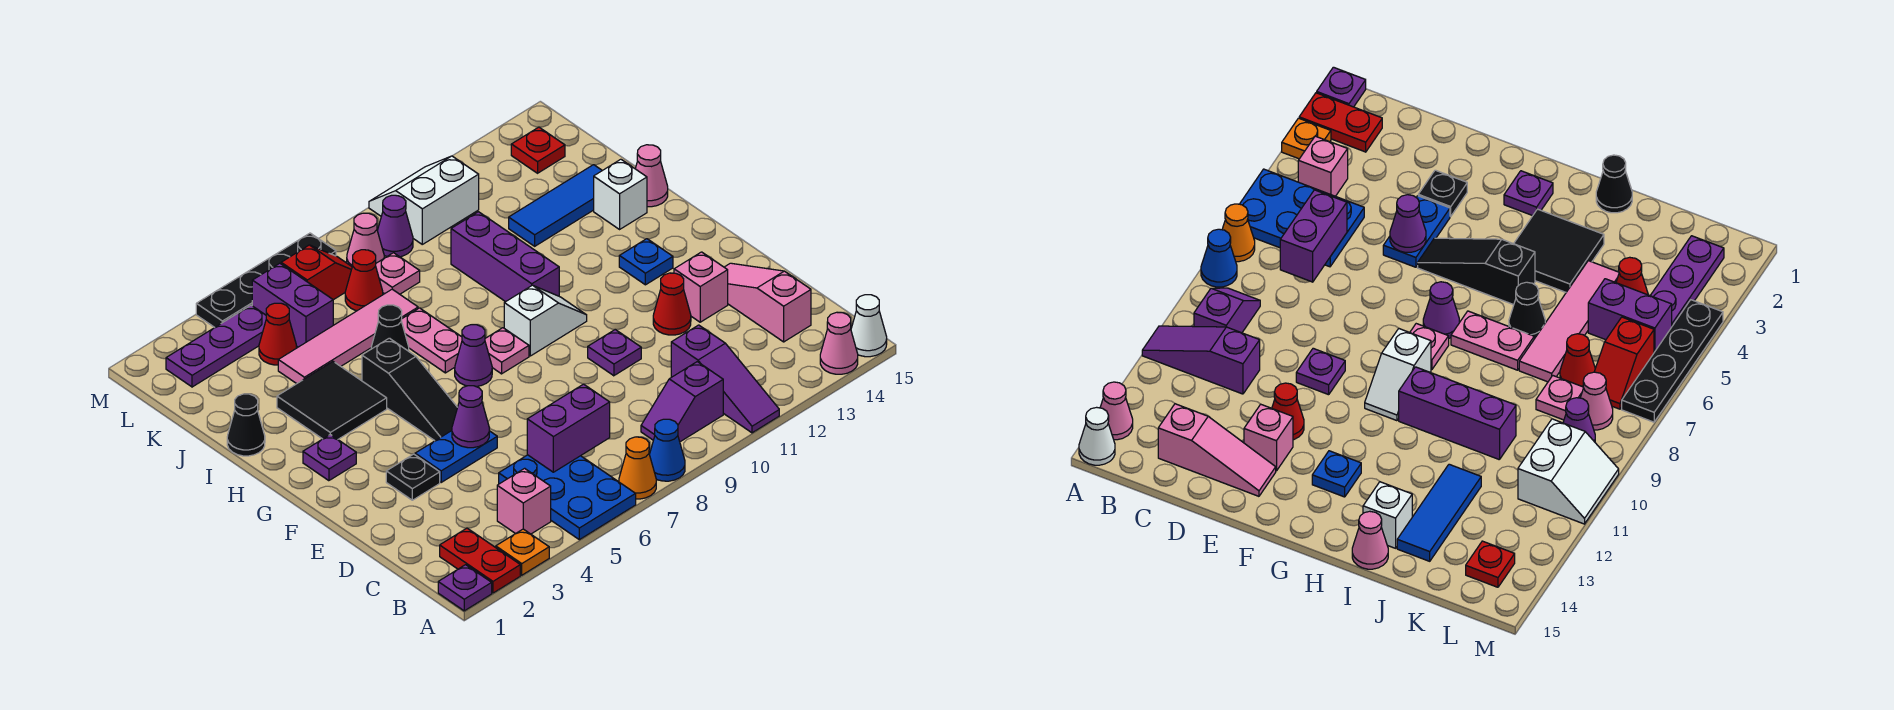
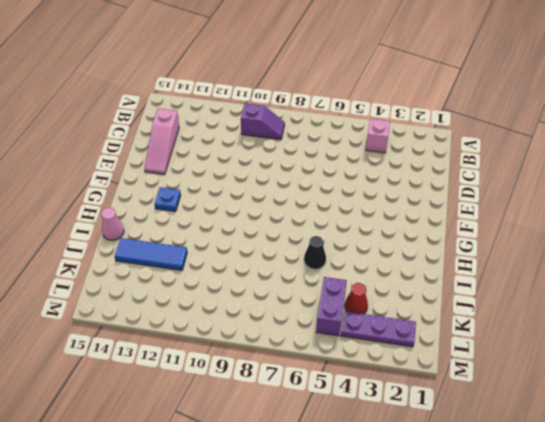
none -> purple plate A1 level 1
none -> red plate A2:B2 level 1
none -> orange plate A3 level 1
none -> blue plate A5:C6 level 1

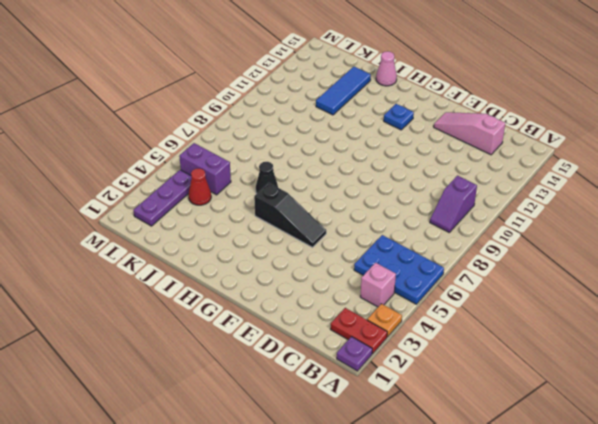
none -> orange cone A7 level 1
none -> blue cone A8 level 1
none -> purple slope A11:C11 level 1 top C
none -> pink cone A14 level 1

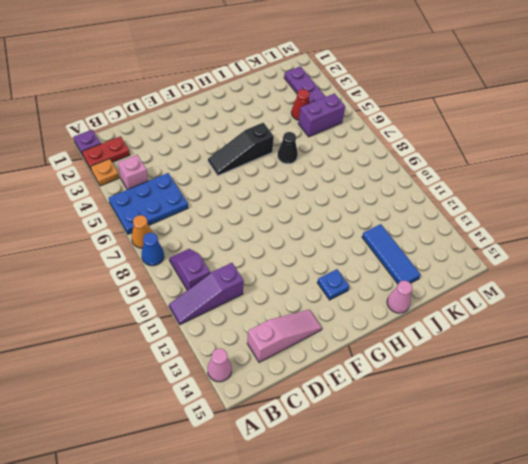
none -> white cone A15 level 1
none -> black plate E3 level 1
none -> blue plate E4:E5 level 1
none -> purple plate E10 level 1

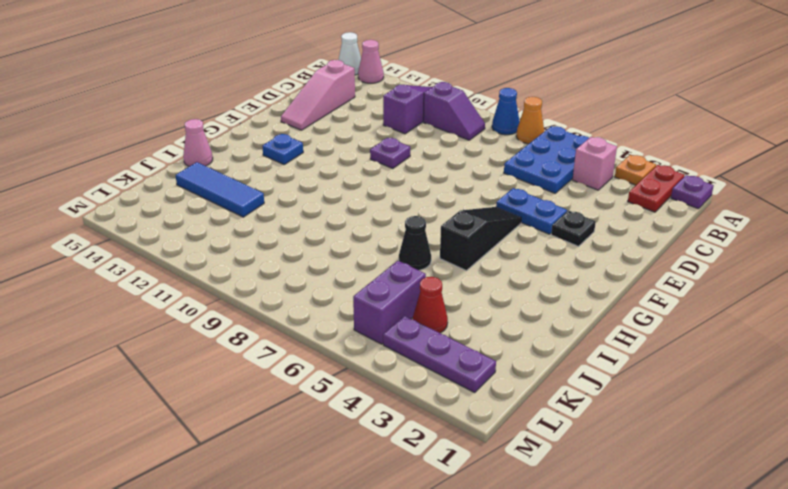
none -> red cone E12 level 1
none -> pink brick E13 level 1
none -> purple plate G2 level 1
none -> purple cone G7 level 1

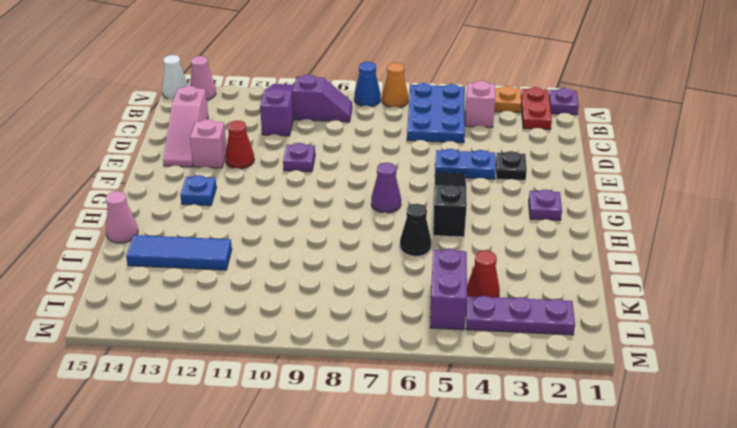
none -> pink plate G8 level 1
none -> white slope G9:G10 level 1 top 9
none -> black tile H3:I4 level 1
none -> pink plate H7:I7 level 1

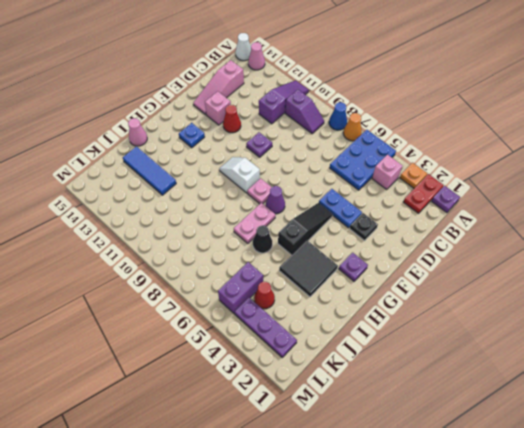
none -> purple brick H10:J10 level 1
none -> black cone I1 level 1
none -> white brick I14 level 1
none -> pink tile J4:J7 level 1

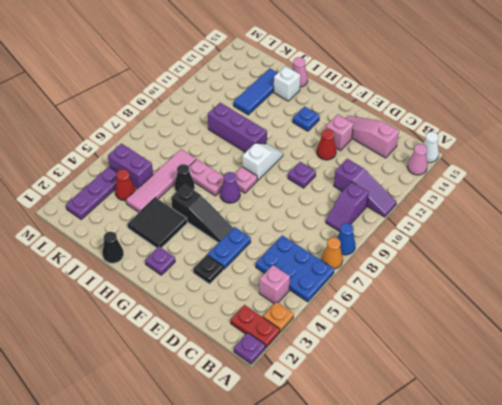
none -> red cone K7 level 1
none -> pink plate K8 level 1
none -> red slope L6:L7 level 1 top 6
none -> pink cone L8 level 1

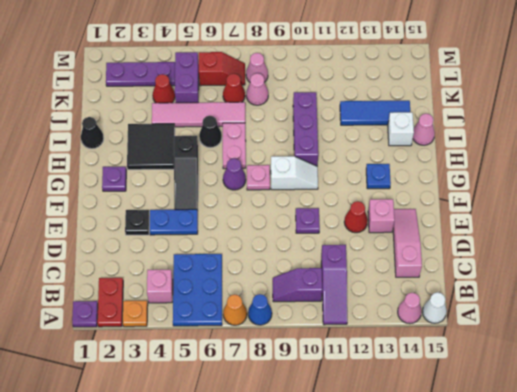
pink cone K8 level 1 -> pink plate K8 level 1
none -> purple cone L9 level 1
none -> white slope L10:M11 level 1 top L
none -> red plate L14 level 1
none -> black plate M4:M7 level 1

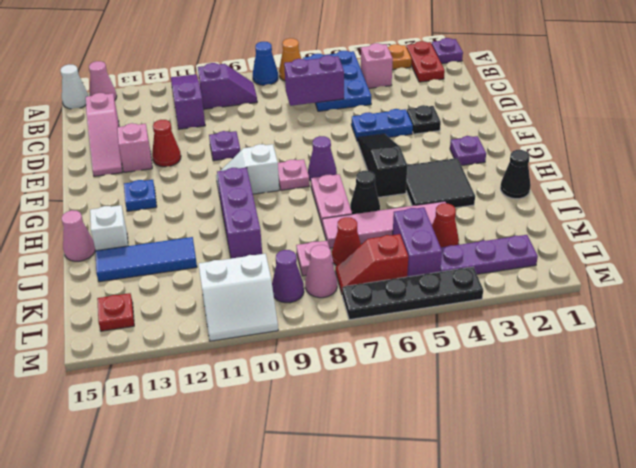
none -> purple cone E5 level 2

